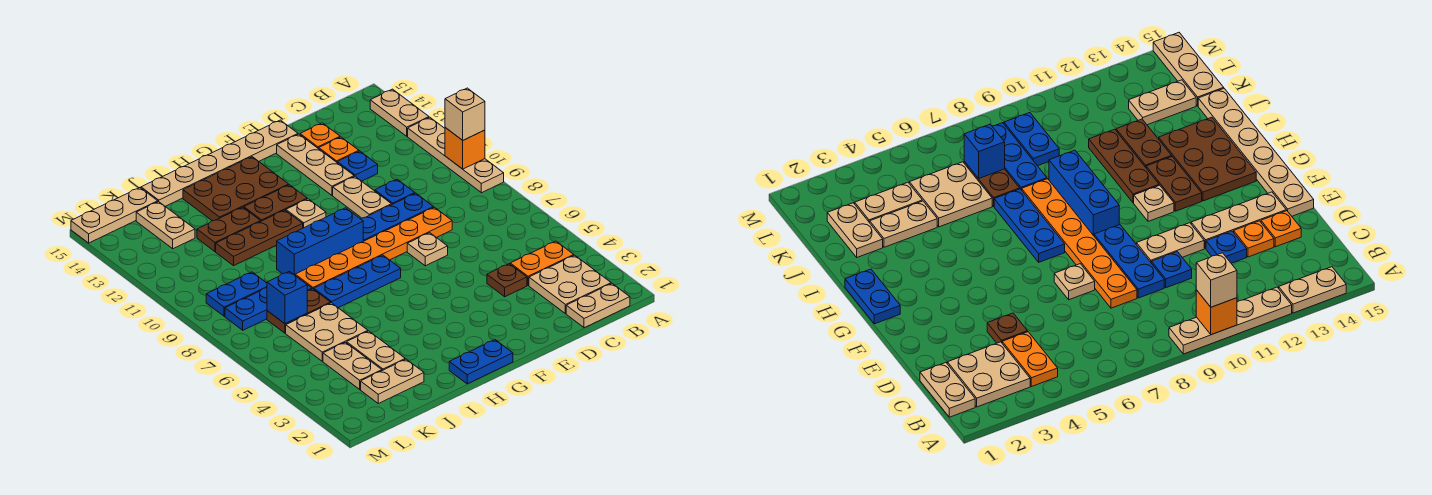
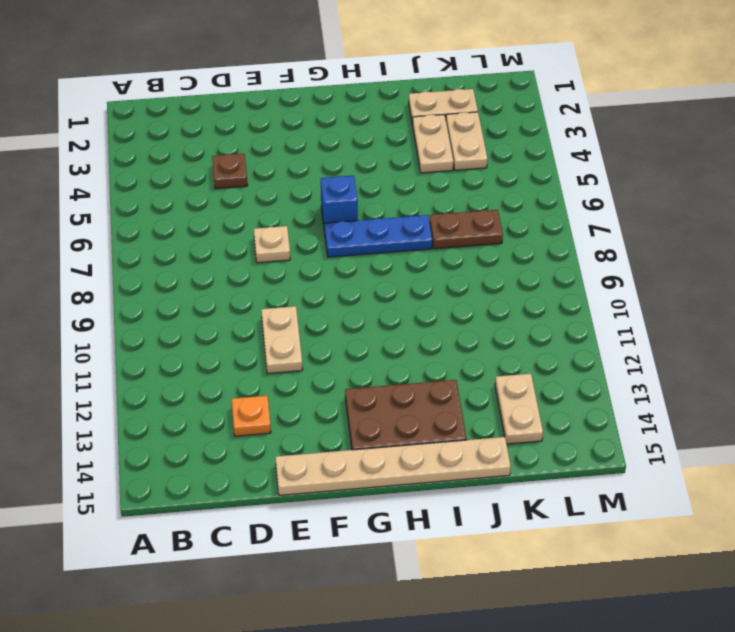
blue brick G6 level 1 -> blue brick K7 level 2
none -> tan plate A9:A12 level 1
none -> tan plate A13:A14 level 1
none -> tan plate B1:C1 level 1
none -> tan plate B2:C3 level 1

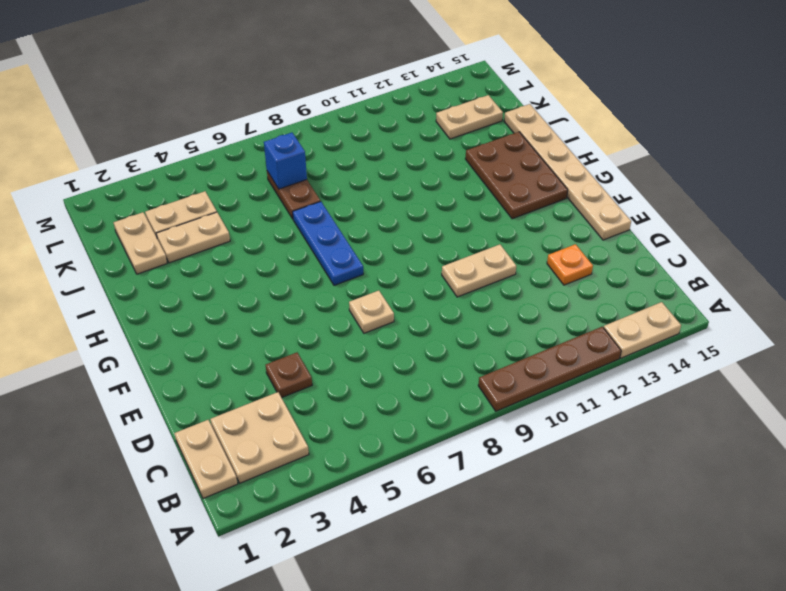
brown plate A9:A12 level 1 -> tan plate A9:A12 level 1
none -> orange plate B4:C4 level 1
none -> orange plate D8:I8 level 1
none -> blue plate D9:F9 level 1
none -> blue plate D10 level 1

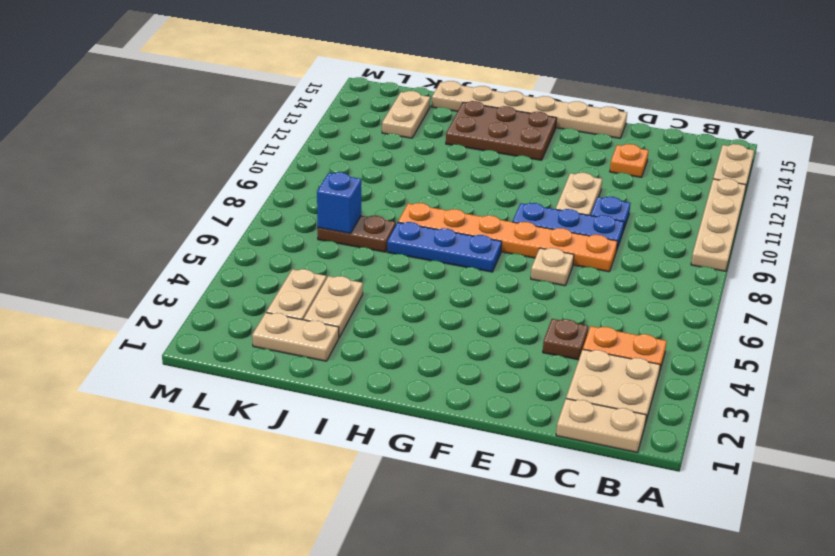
none -> blue plate D12 level 1
none -> orange plate D14 level 1
none -> tan plate E12:E14 level 1
none -> blue plate G1:H1 level 1

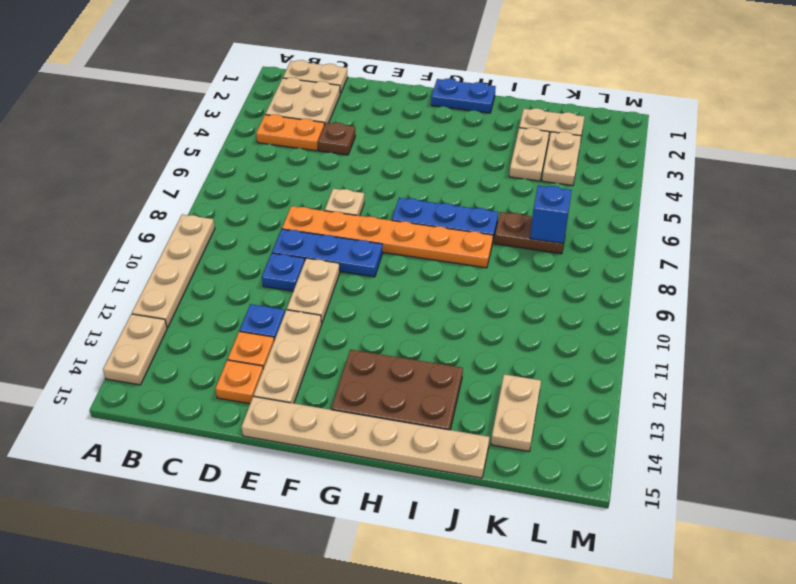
none -> blue brick G9:I9 level 1
none -> tan plate G11 level 1
none -> brown plate G12:H12 level 1
none -> brown plate H11:J11 level 1

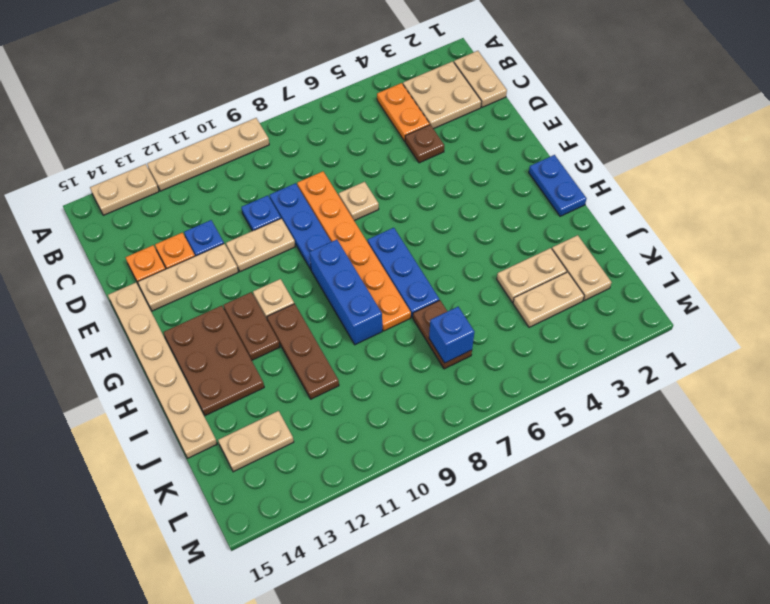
none -> brown plate I12:J12 level 1
none -> tan plate J5:K6 level 1
none -> blue plate J8:L8 level 1
none -> blue plate K9:L9 level 1

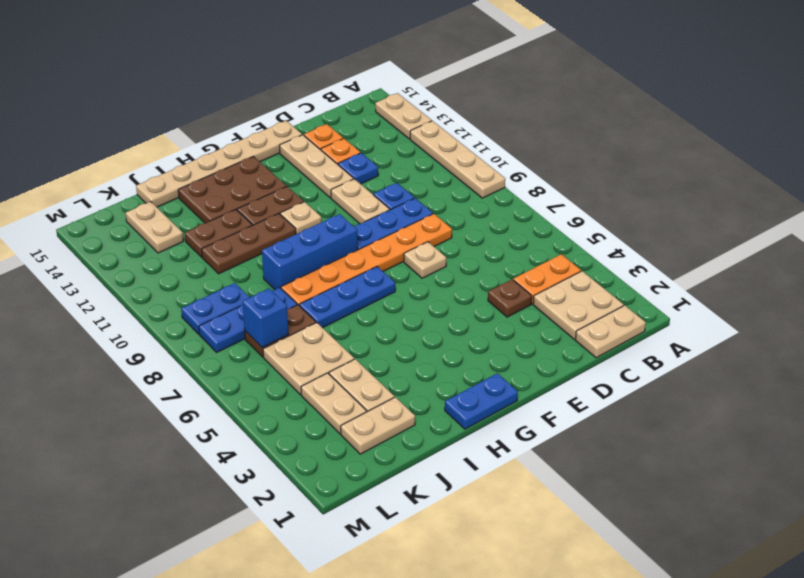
none -> tan plate K15:M15 level 1
none -> orange brick A10 level 2
none -> tan brick A10 level 3

